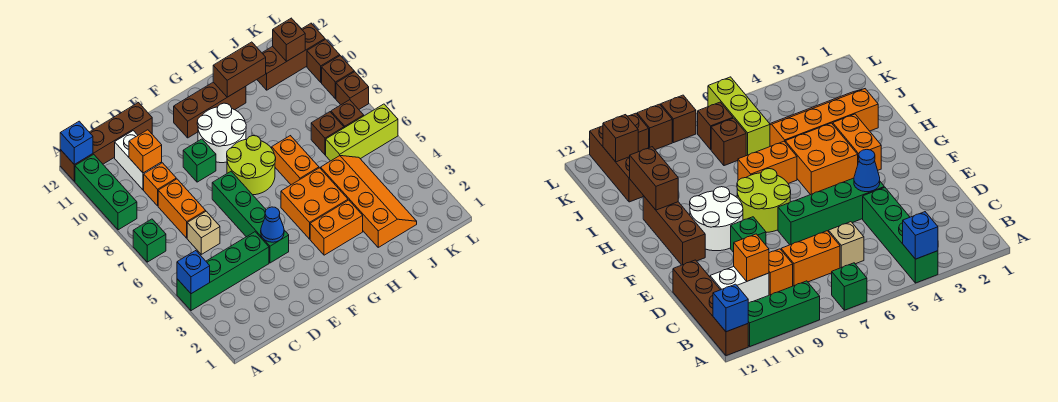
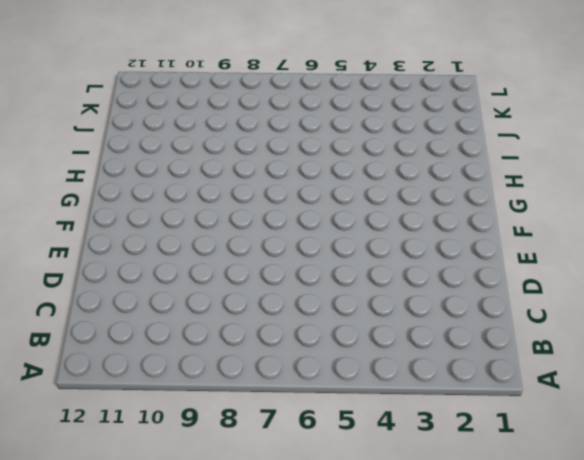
none -> green brick A4:D4 level 1
none -> green brick A7 level 1
none -> green brick A9:A11 level 1
none -> brown brick A12:D12 level 1

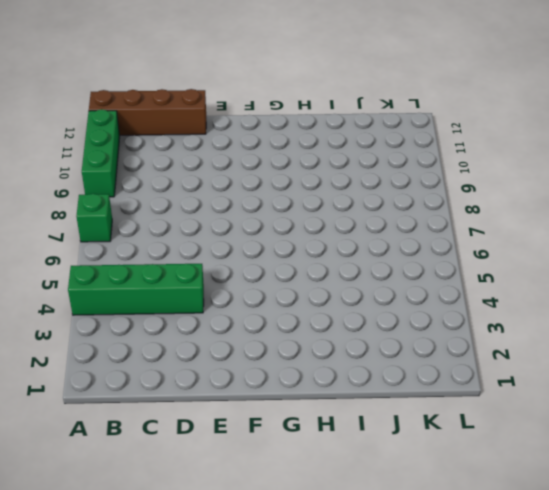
none -> tan brick C6 level 1
none -> orange brick C7:C8 level 1
none -> orange brick C9 level 1
none -> white brick C10:C11 level 1

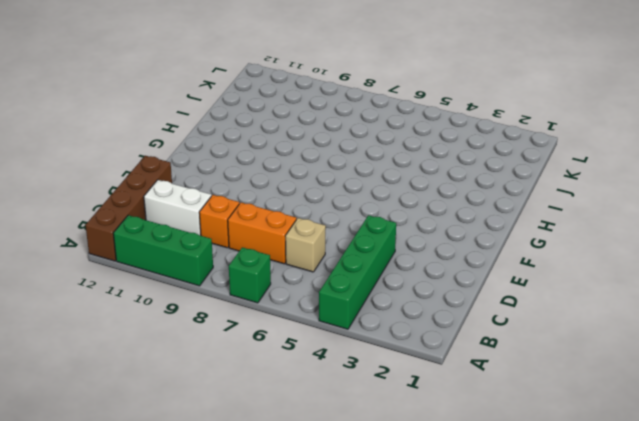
none -> green brick E4:E7 level 1
none -> green brick E9 level 1
none -> lime round brick F7:G8 level 1
none -> white round brick F9:G10 level 1

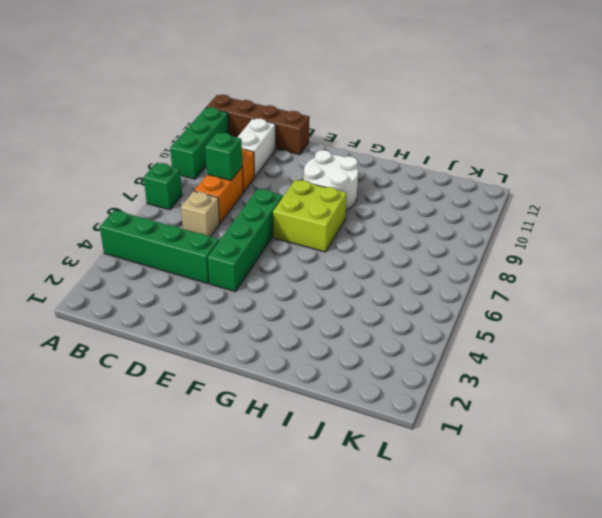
green brick C8 level 2 -> green brick E9 level 1
lime brick F7:G8 level 1 -> lime round brick F7:G8 level 1
none -> brown brick F11:H11 level 1
none -> orange brick G3:H3 level 1
none -> orange brick G4:H5 level 1
none -> orange brick H6:H7 level 1

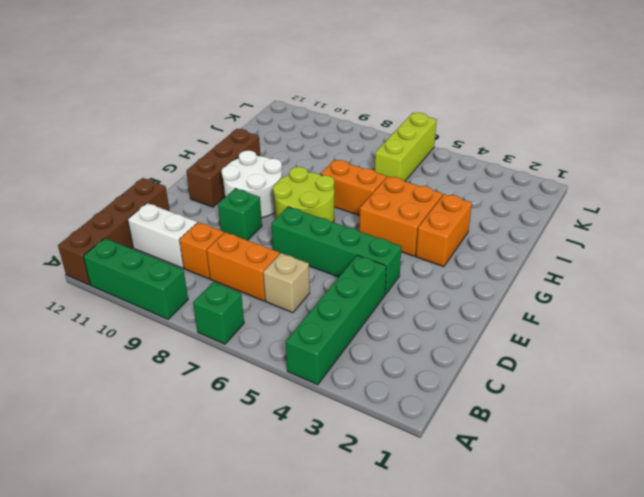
none -> orange slope I2:J5 level 1 top I
none -> brown brick J7 level 1
none -> brown brick J11:L11 level 1
none -> brown brick K7 level 1

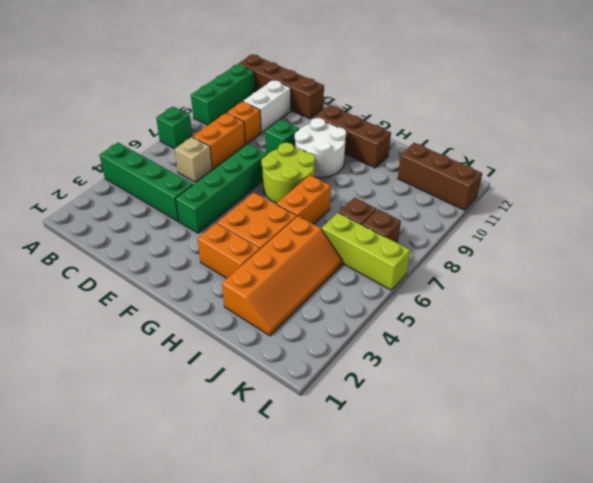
none -> brown brick L8 level 1
none -> brown brick L9 level 1
none -> brown brick L10 level 1
none -> blue brick A4 level 2

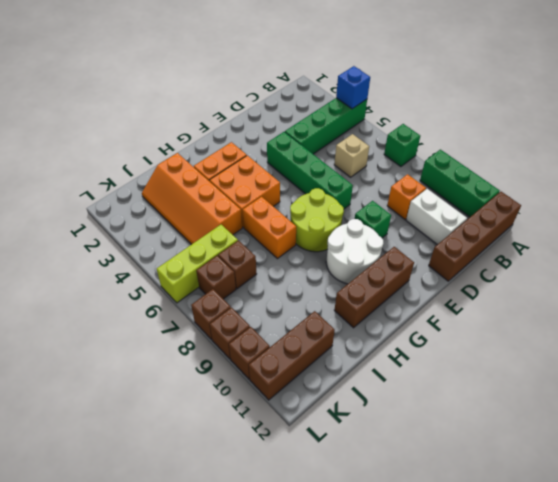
none -> orange brick C7:C8 level 1
none -> blue brick A12 level 2
none -> orange brick C10 level 2
none -> blue cone E4 level 2

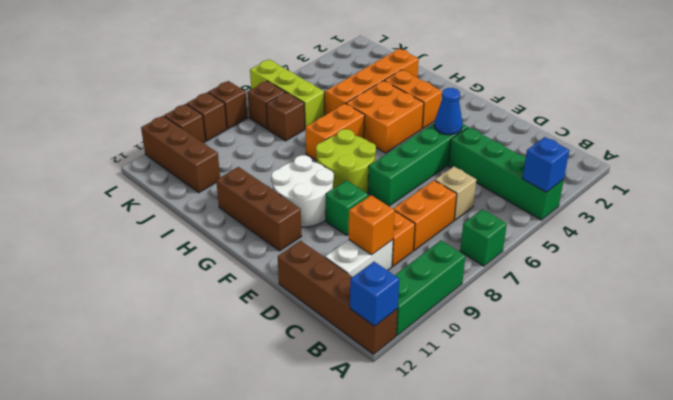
none -> brown brick H11:I11 level 2
none -> brown brick K11 level 2

